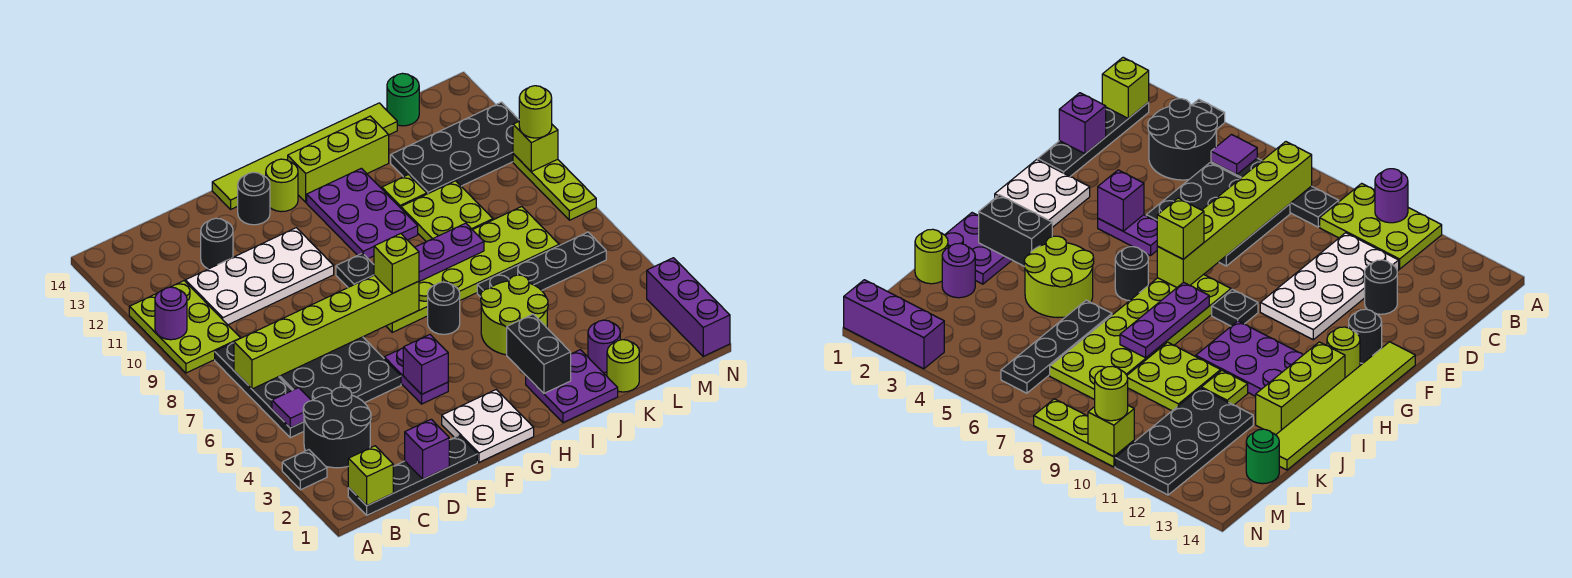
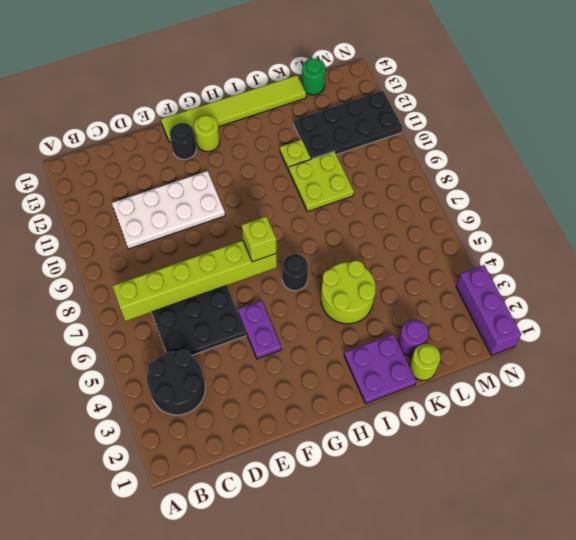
none -> black plate A3 level 1
none -> lime plate A9:B11 level 1
none -> black plate B1:E1 level 1
none -> black plate B5:B8 level 1

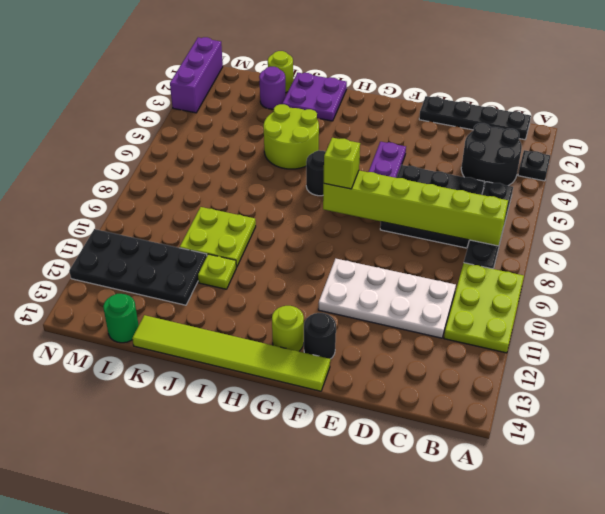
none -> black round brick D12 level 1
none -> white plate F1:G2 level 1
none -> lime plate G7:L8 level 1
none -> black plate G9 level 1

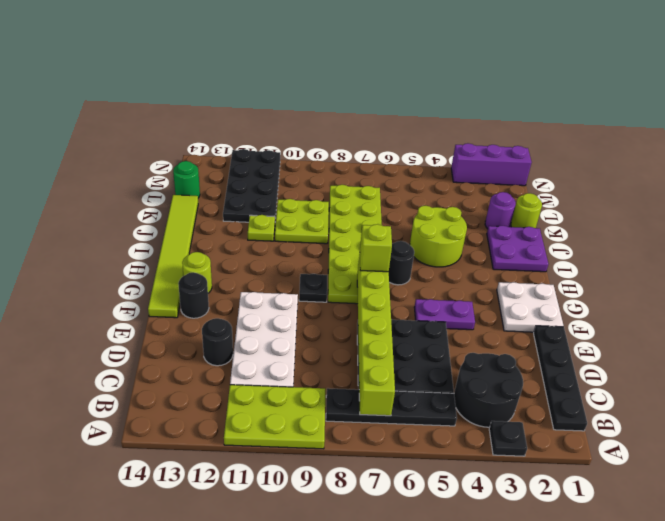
none -> purple plate H10:I12 level 1
none -> lime brick H13:J13 level 1
none -> black plate J6:M6 level 1
none -> lime plate N8:N10 level 1

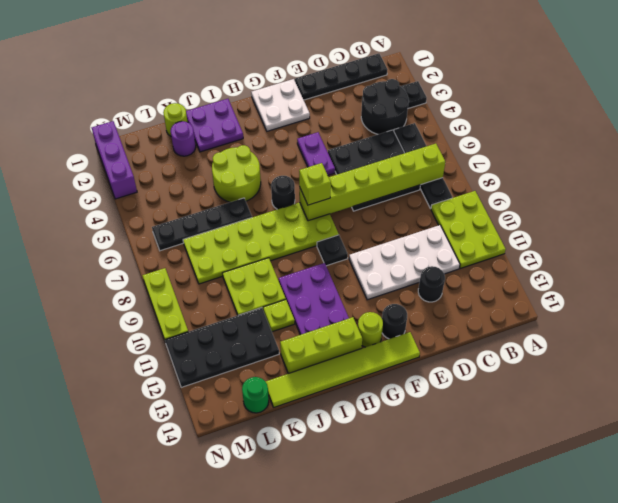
none -> purple round brick A10 level 2
none -> lime brick B1 level 2
none -> purple tile B5 level 2
none -> purple brick D1 level 2

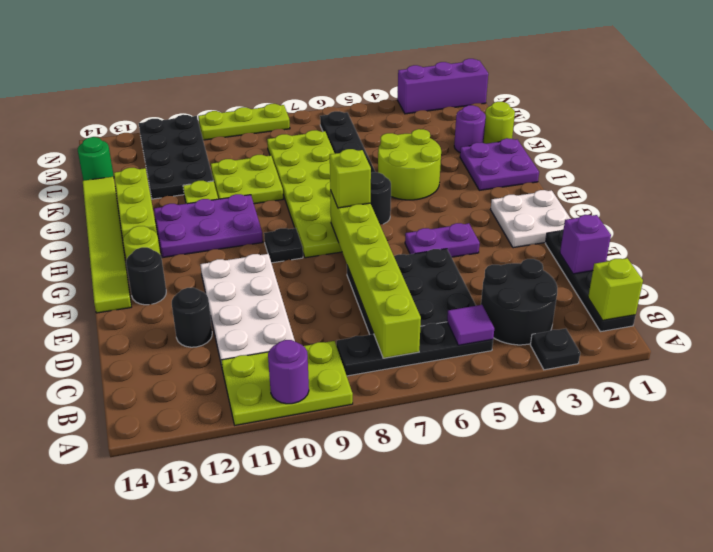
none -> purple brick F4 level 2
none -> purple plate H8:J8 level 2
none -> black brick I2:I3 level 2
none -> lime brick N10 level 2

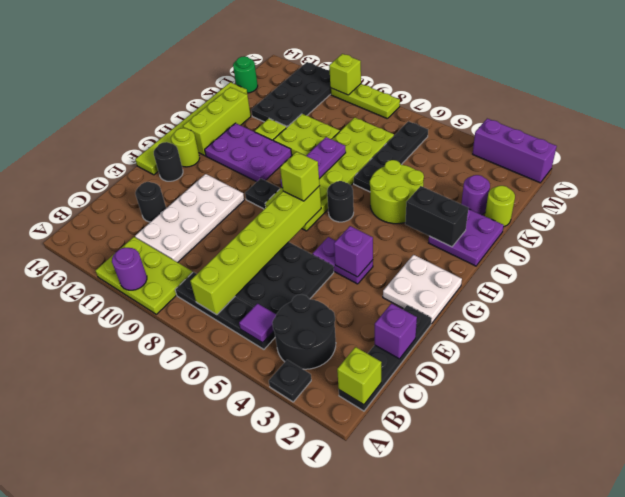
none -> lime round brick N10 level 3

